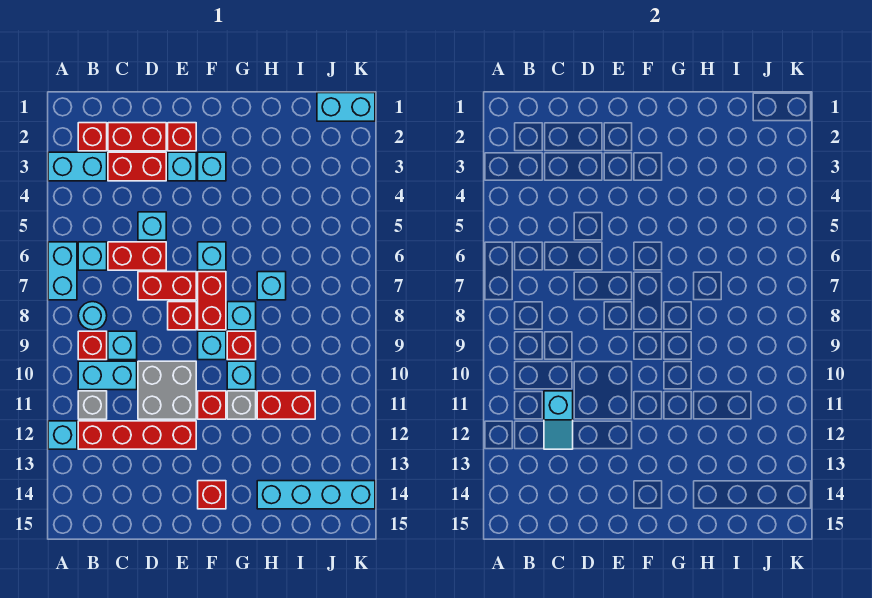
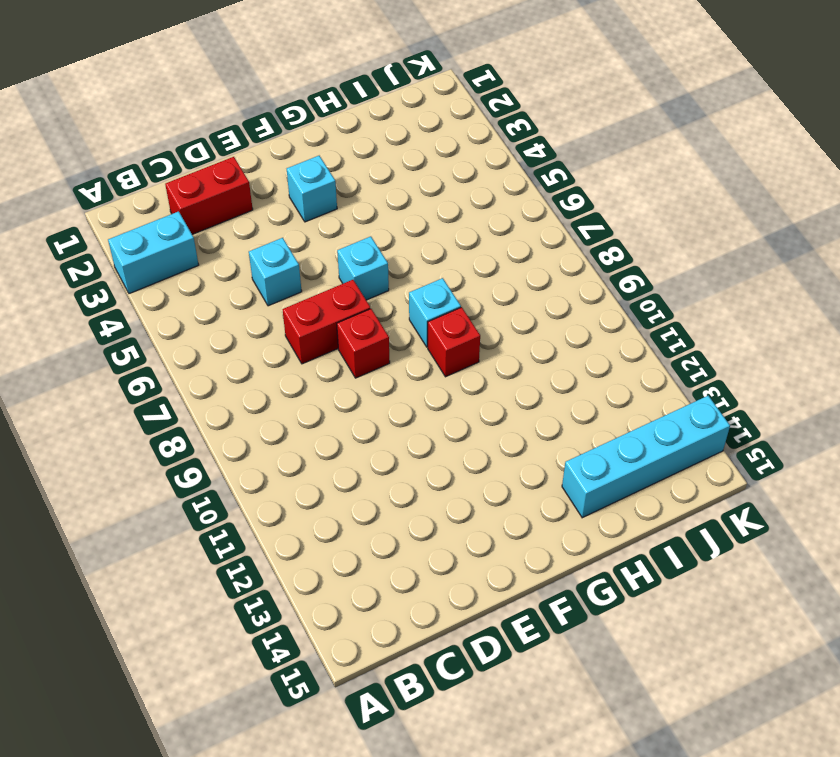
none -> cyan brick A6:A7 level 1
none -> cyan brick A12 level 1
none -> red brick B2 level 1
none -> cyan brick B6 level 1

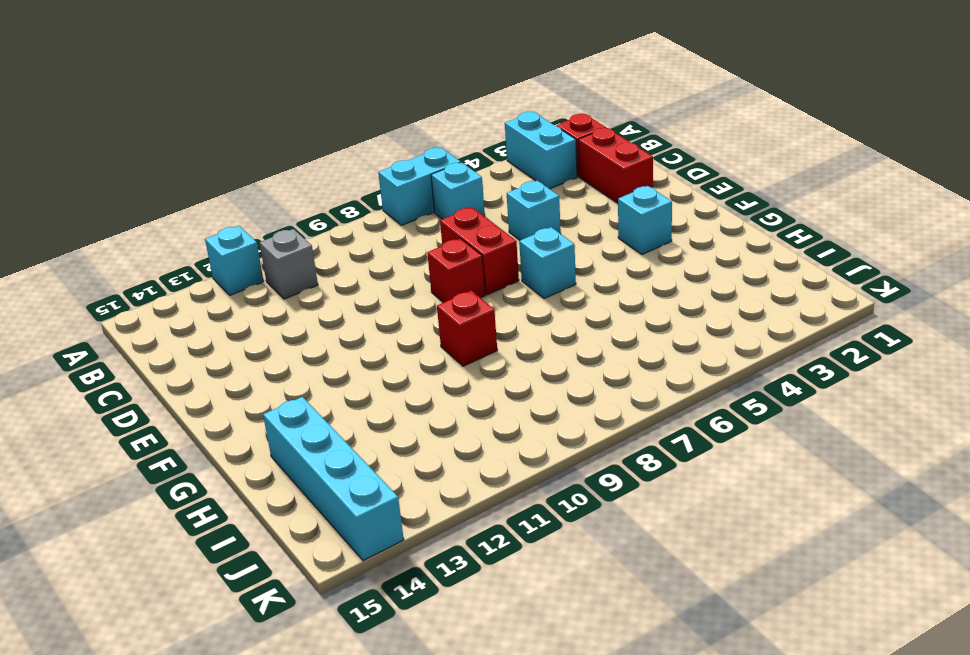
none -> cyan round brick B8 level 1
none -> red brick B9 level 1
none -> cyan brick B10:C10 level 1
none -> red brick B12:E12 level 1

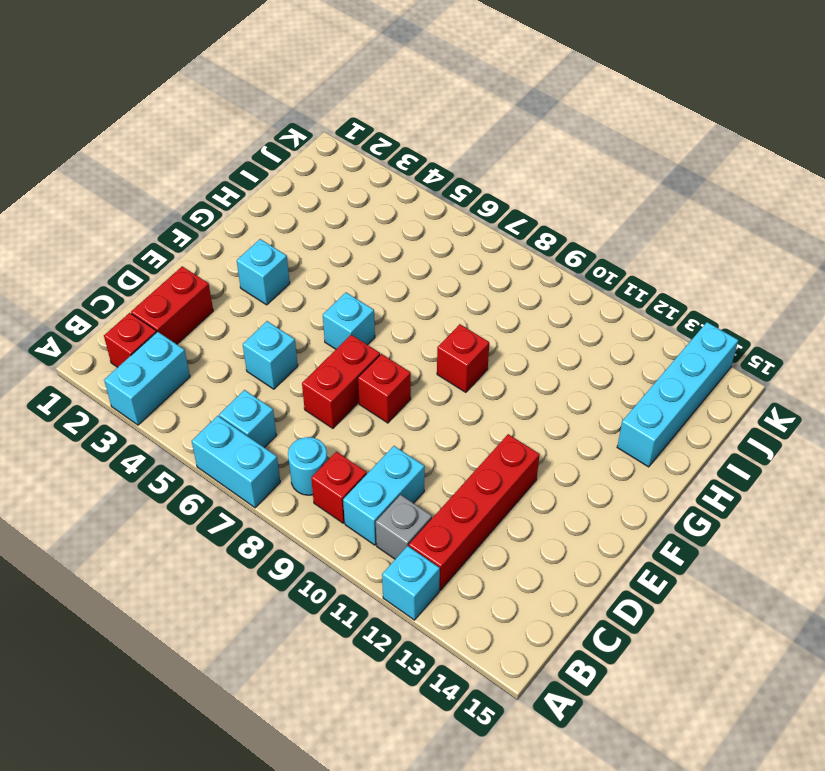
none -> red brick C3:D3 level 1
none -> red brick C6:D6 level 1
none -> cyan brick C9 level 1
none -> grey brick D10:E11 level 1

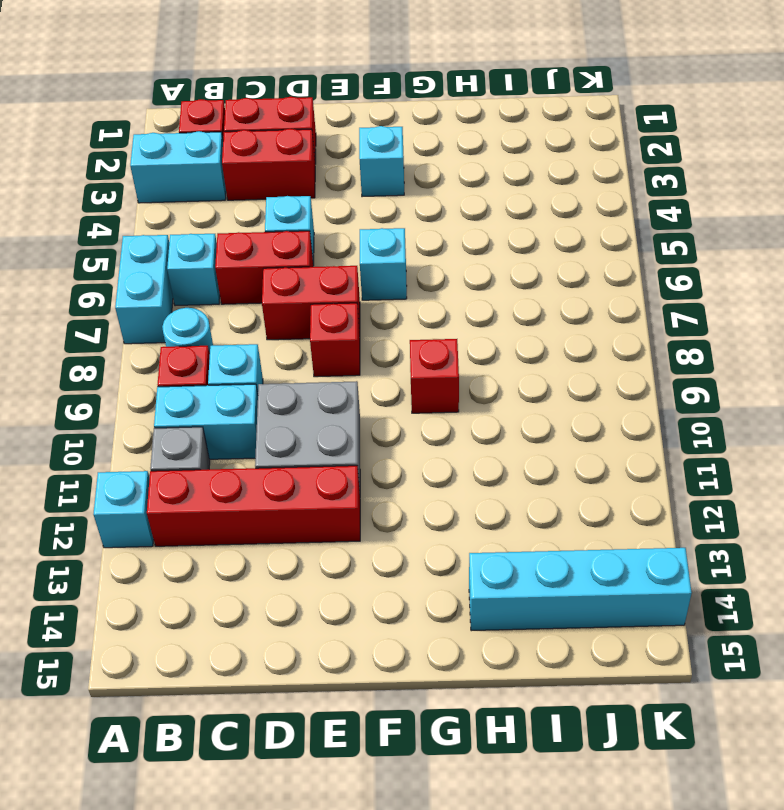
none -> red brick E2 level 1
none -> cyan brick E3 level 1
none -> red brick F7:F8 level 1
none -> cyan brick F9 level 1

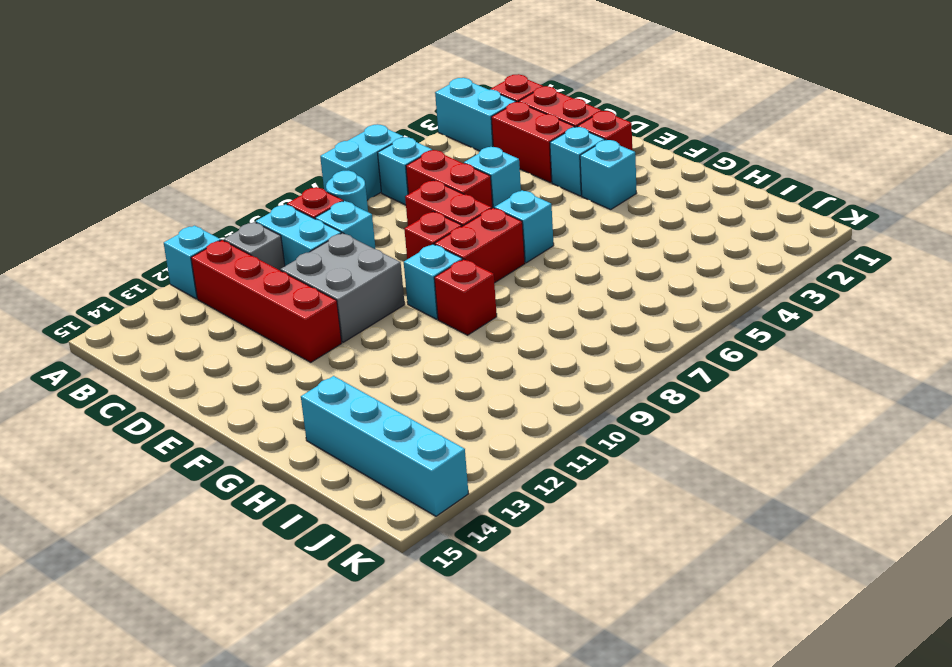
none -> red brick F11 level 1
none -> red brick F14 level 1
none -> cyan brick G8 level 1
none -> cyan brick G10 level 1

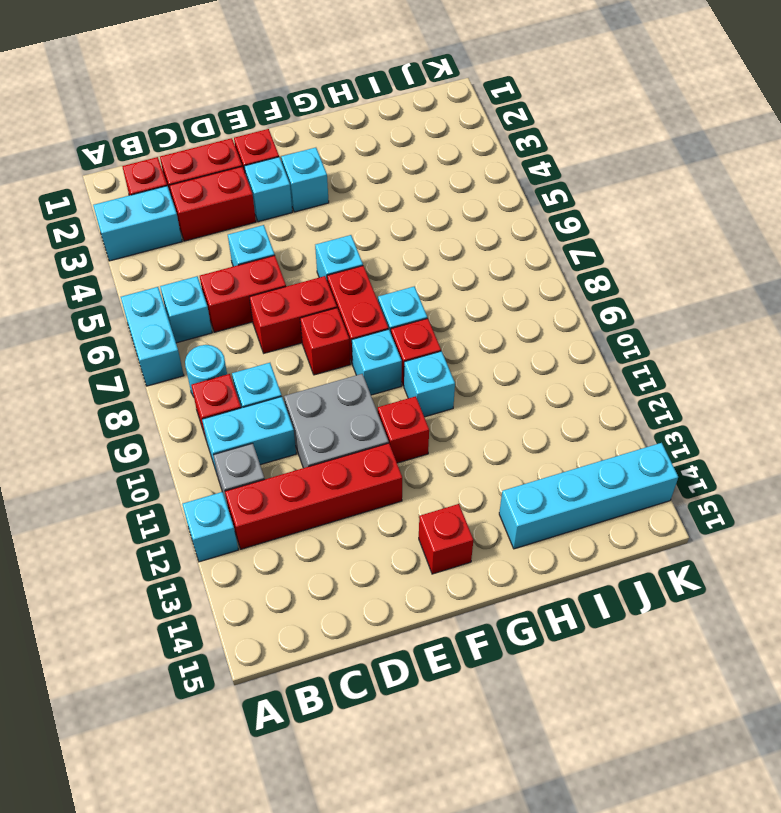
none -> grey brick G11 level 1
none -> cyan brick H7 level 1
none -> red brick H11:I11 level 1
none -> cyan brick J1:K1 level 1

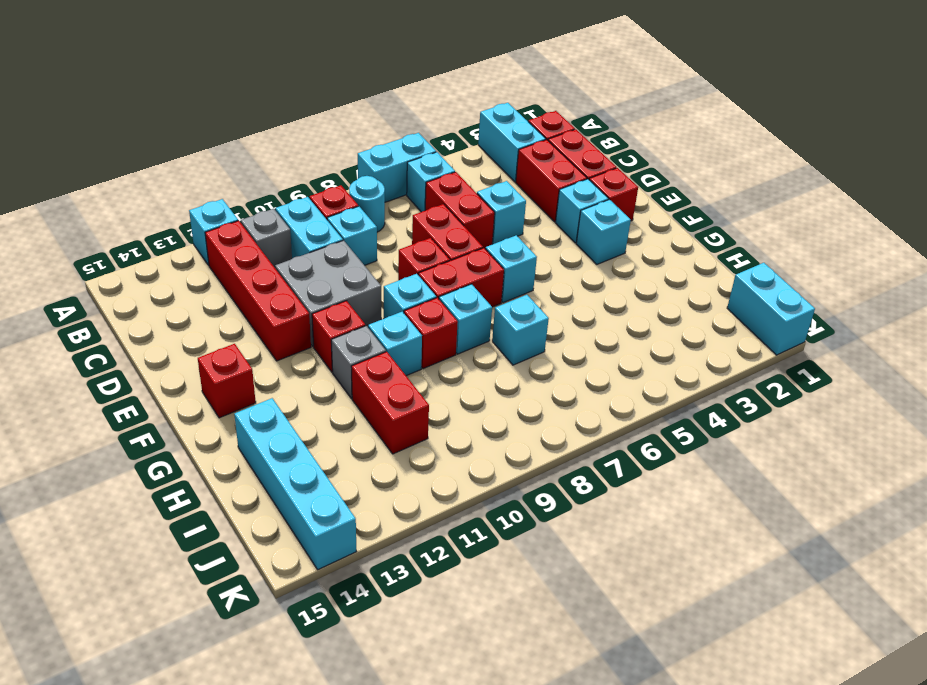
none -> cyan slope C11:C12 level 2 top 11

